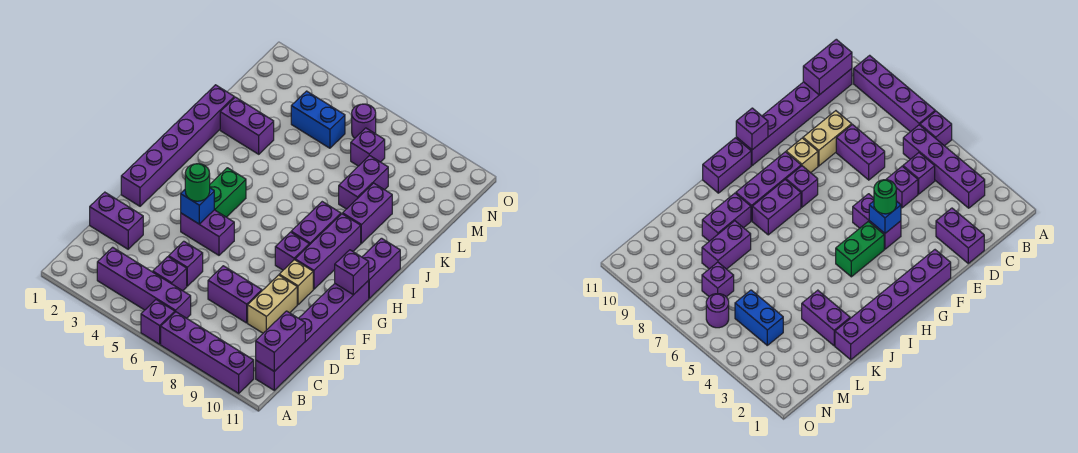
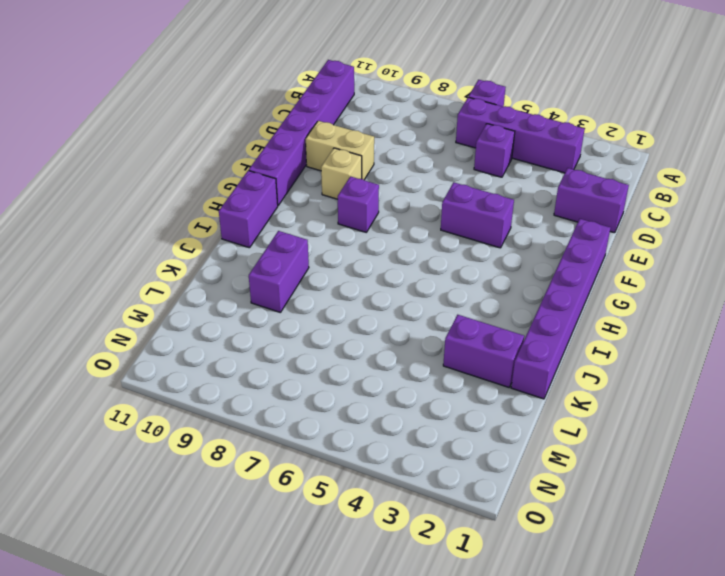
tan brick E9:E10 level 1 -> tan brick D9:E9 level 1
none -> purple brick A7:A10 level 1
none -> purple brick D5 level 1
none -> purple brick D7:D8 level 1

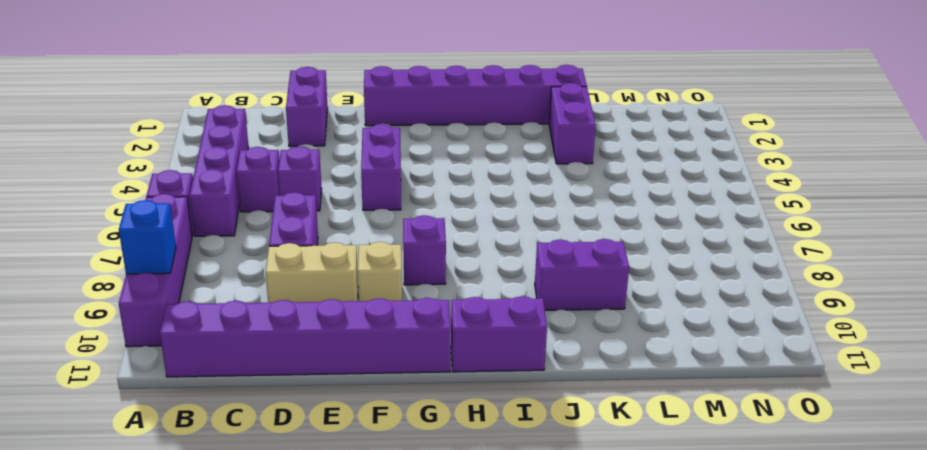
blue brick A9 level 2 -> blue brick F4 level 2
none -> green brick G4:H4 level 1
none -> purple brick G9:I9 level 1
none -> purple brick H8:I8 level 1

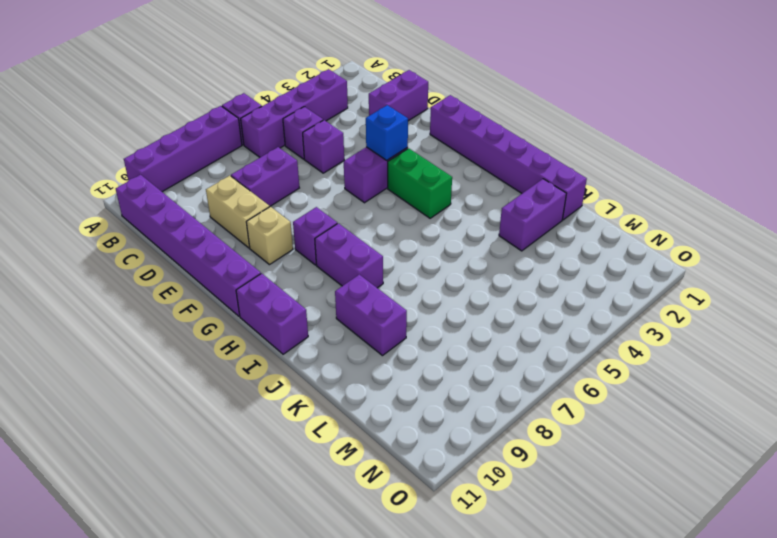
none -> purple brick G9:I9 level 1
none -> purple brick K8:L8 level 1
none -> blue brick M4:M5 level 1

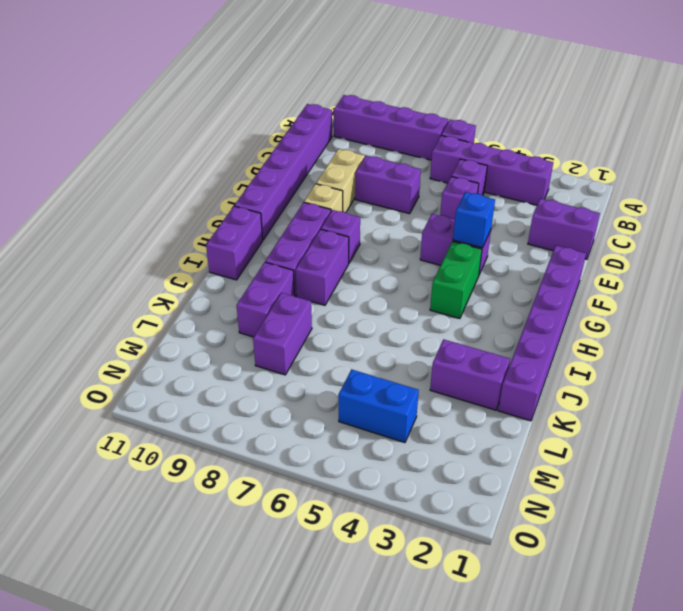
none -> purple brick M7 level 1
none -> purple round brick N6 level 1
none -> purple brick B11:C11 level 2

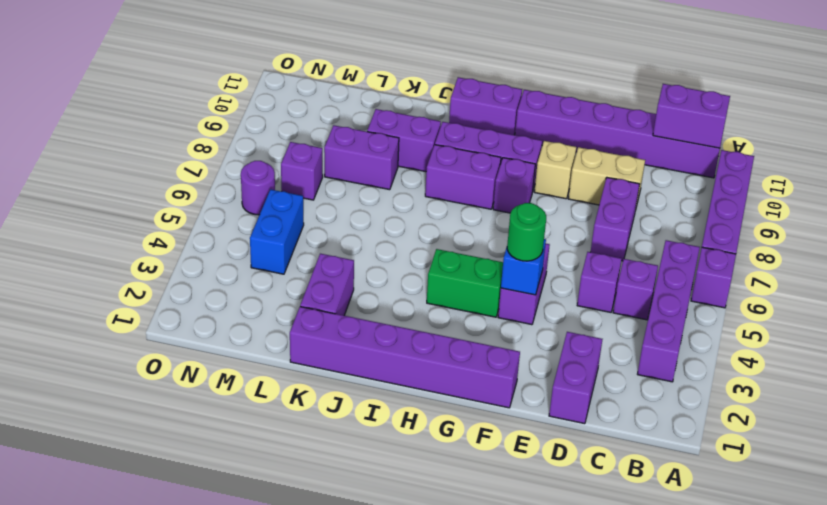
none -> purple brick G11 level 2

